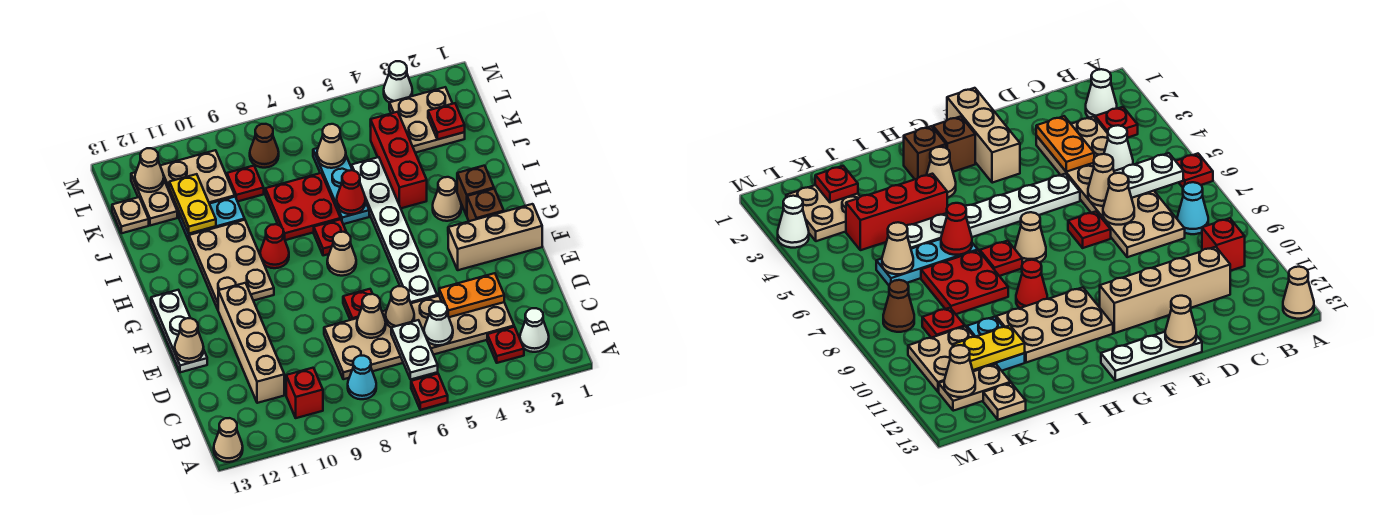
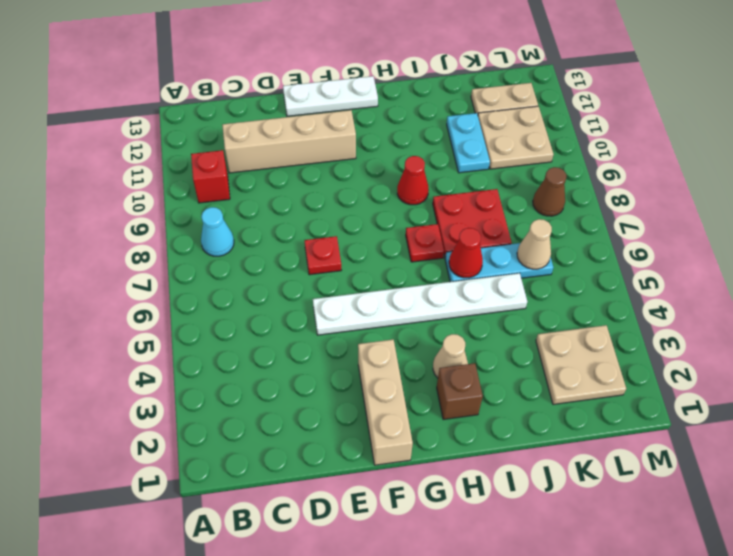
none -> red plate A6 level 1
none -> tan cone A13 level 1
none -> white cone B2 level 1
none -> red plate B3 level 1

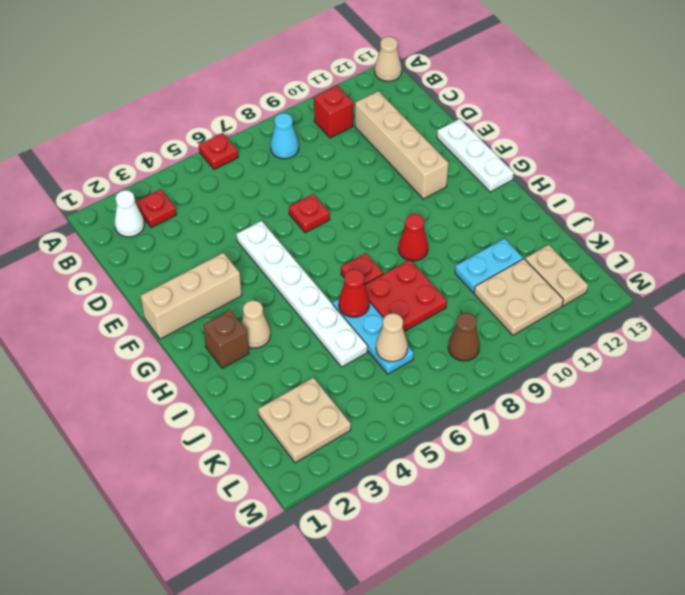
none -> tan plate C3:D8 level 1
none -> brown brick G2 level 1
none -> tan cone G7 level 1
none -> tan plate G10:I11 level 1

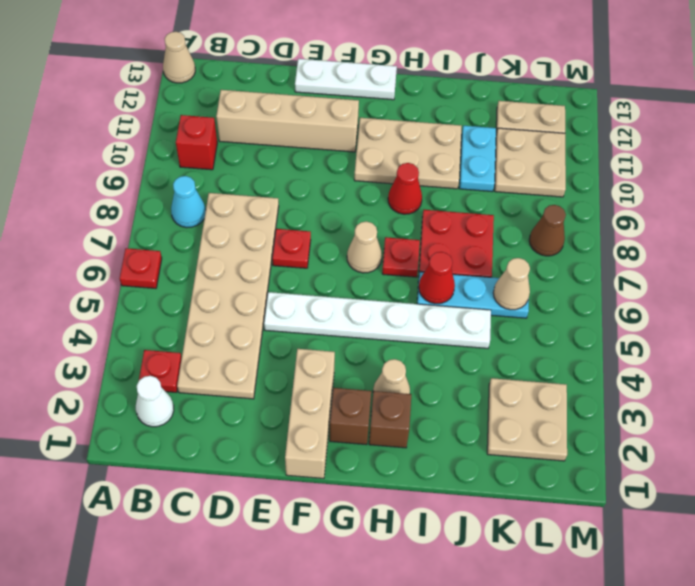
none -> red brick I4:K4 level 1
none -> red plate K9 level 1
none -> tan plate K13 level 1
none -> white cone M3 level 1

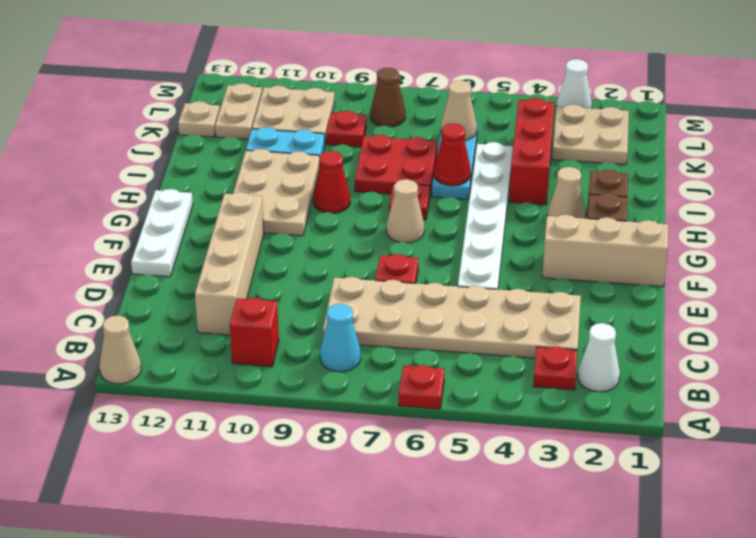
none -> white plate B6:C6 level 2
none -> white cone C5 level 2
none -> orange plate D3:D4 level 2
none -> tan cone D6 level 2

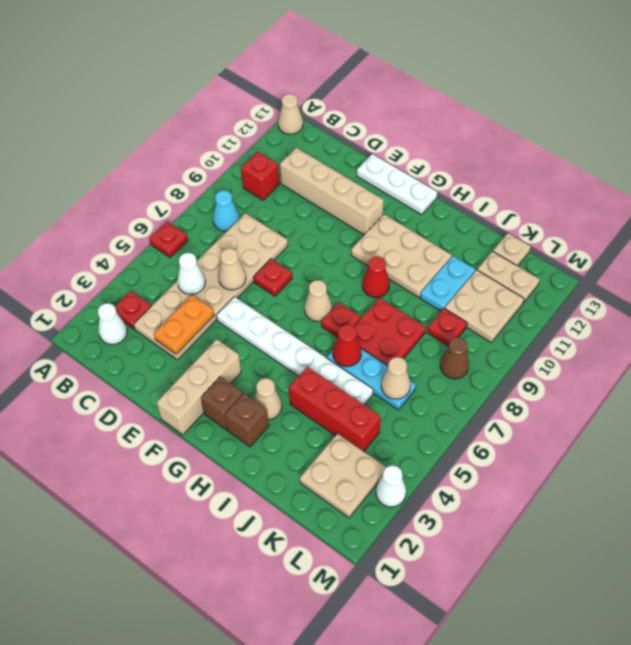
none -> white plate B6:C6 level 2
none -> tan cone D7 level 2
none -> tan cone E13 level 2
none -> yellow plate J11:K11 level 2

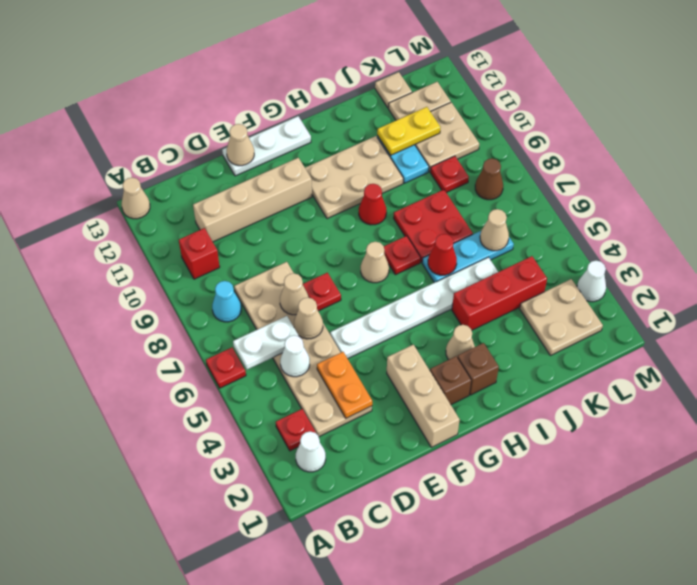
none -> red plate K2 level 2
none -> tan cone L12 level 2

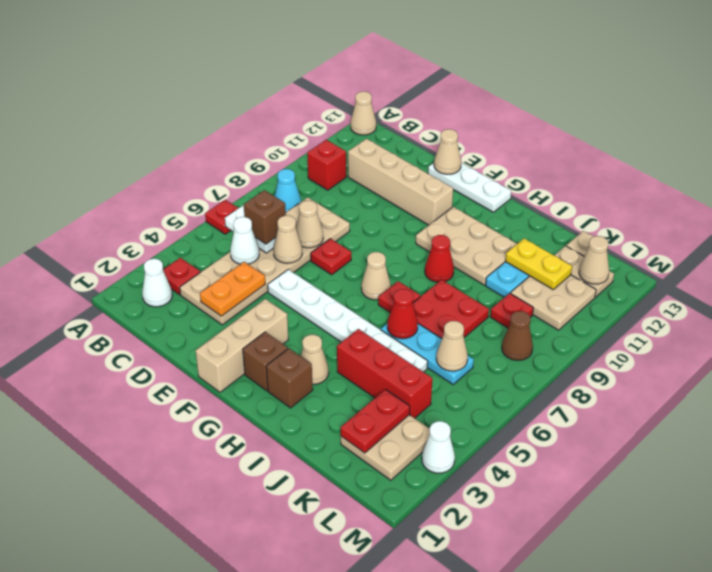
brown brick C6 level 3 -> none
red plate K2:K3 level 2 -> red plate K2 level 2

